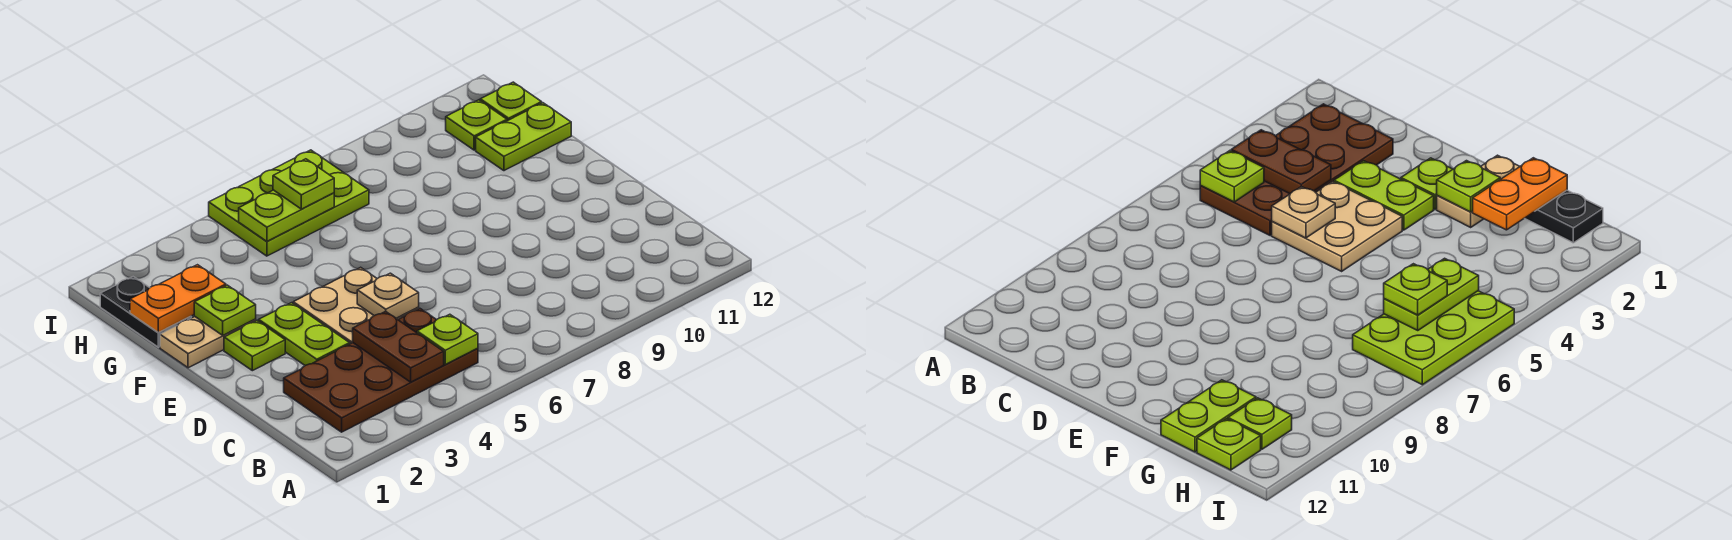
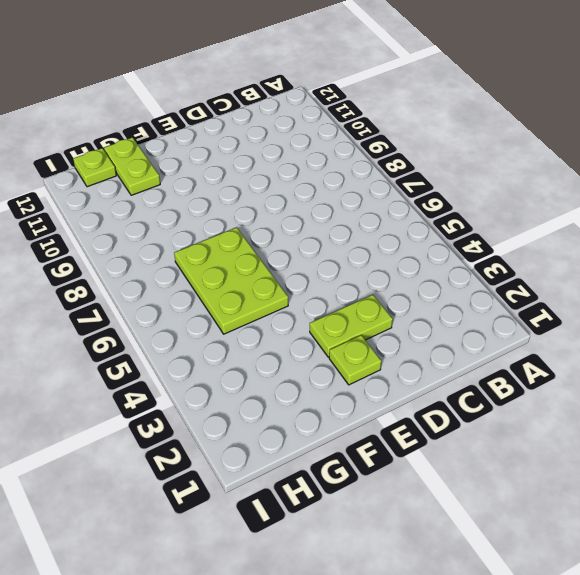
lime plate F5:G7 level 1 -> lime plate H5:I7 level 1
none -> brown plate B2:C5 level 1
none -> tan plate D4:E5 level 1
none -> tan plate F1:F2 level 1

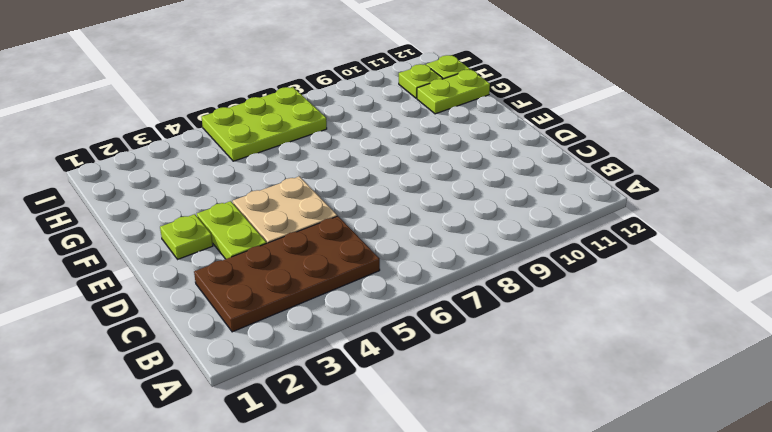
none -> tan plate F1:F2 level 1
none -> black plate G1:H1 level 1
none -> brown plate B4:C4 level 2

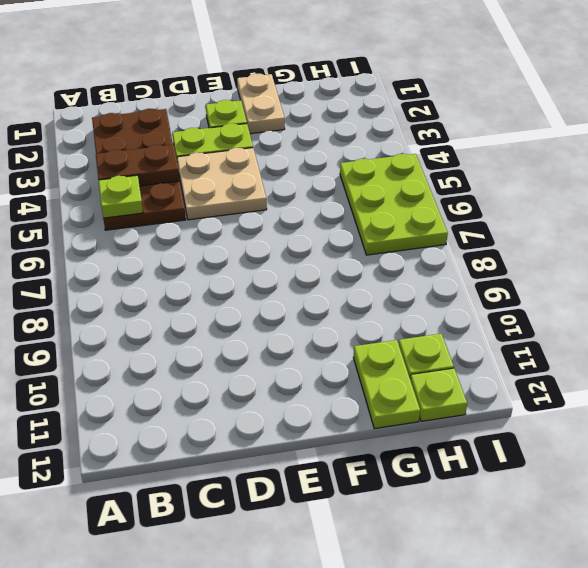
none -> black plate G1:H1 level 1
none -> tan plate D5 level 2
none -> lime plate F2 level 2

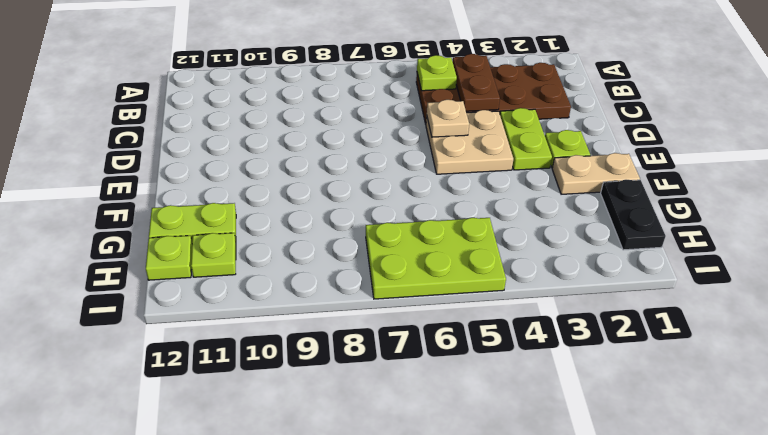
none -> lime plate F2 level 2
none -> orange plate G1:G2 level 2
none -> lime plate H5:H6 level 2

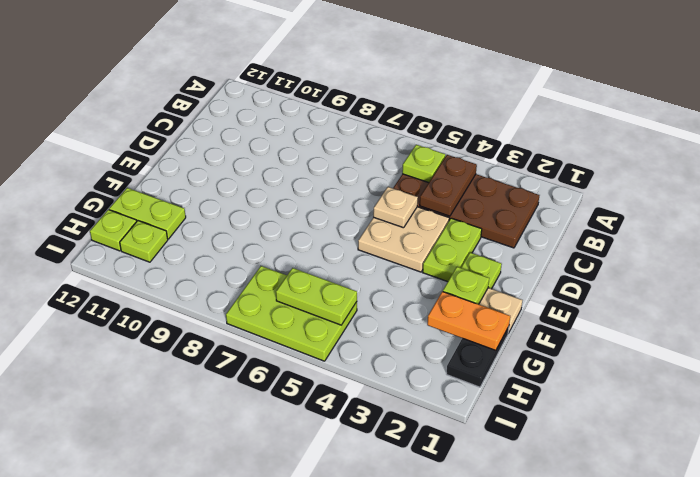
none -> lime plate H6 level 3

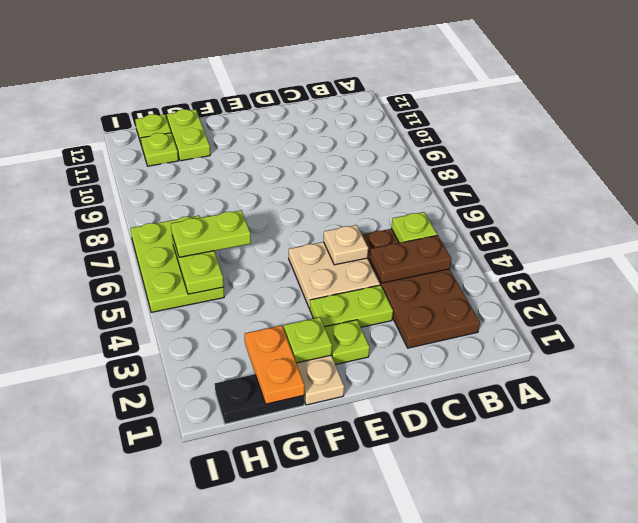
lime plate G6:H6 level 3 -> lime plate H6 level 3

